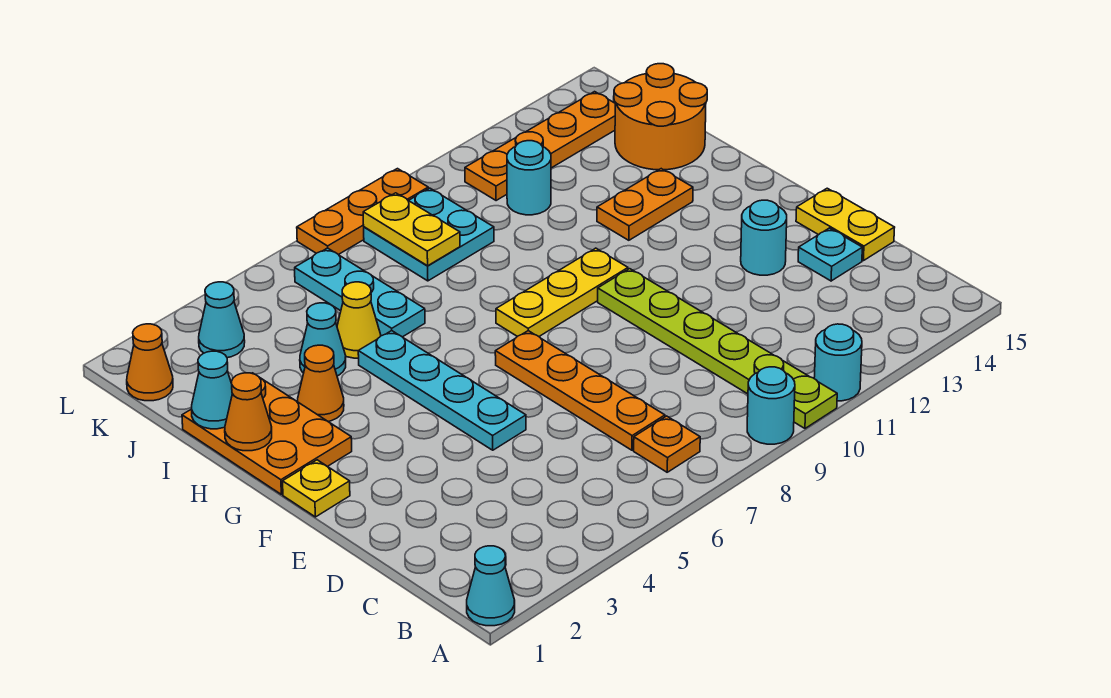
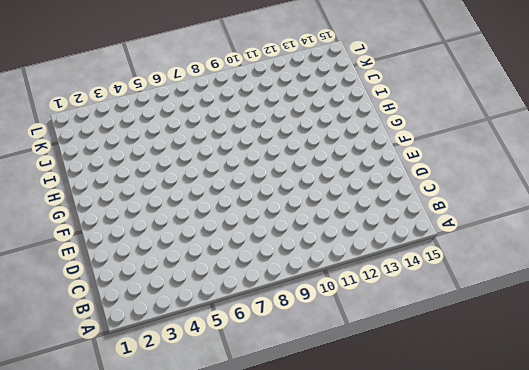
none -> cyan cone A1 level 1
none -> cyan round brick A9 level 1
none -> lime plate A10:F10 level 1

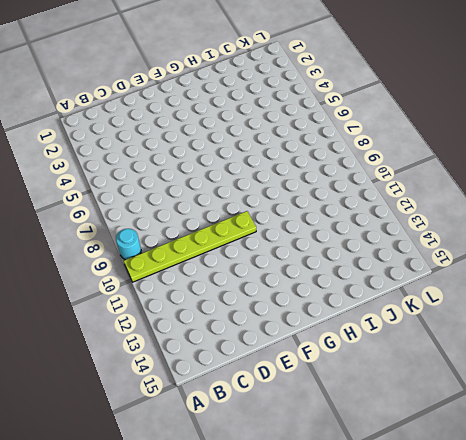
none -> cyan cone A1 level 1
none -> cyan round brick A11 level 1
none -> orange plate B7 level 1

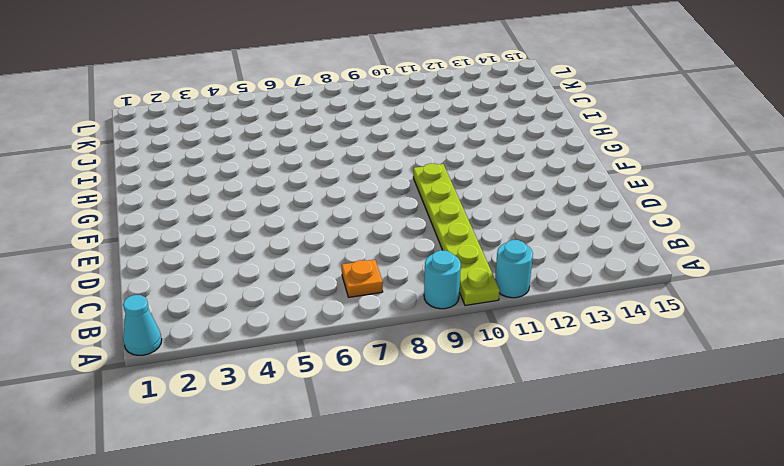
none -> orange plate C7:F7 level 1
none -> cyan plate D14 level 1
none -> yellow plate D15:E15 level 1

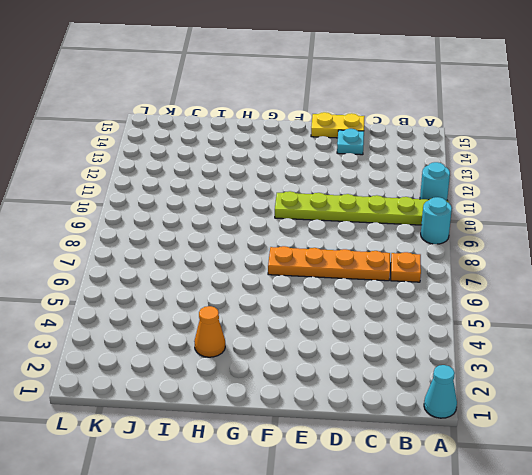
none -> cyan plate E5:H5 level 1
none -> cyan round brick E13 level 1
none -> yellow plate F1 level 1

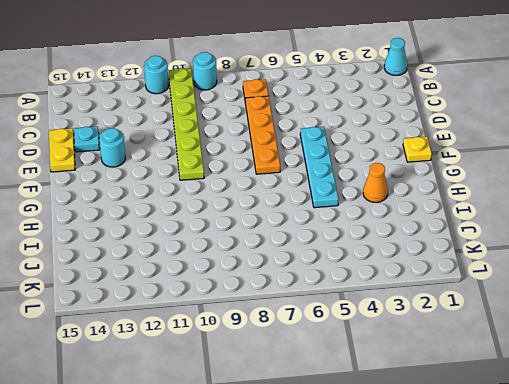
none -> orange plate G1:I2 level 1
none -> yellow plate G8:G10 level 1
none -> orange plate H12:H13 level 1

